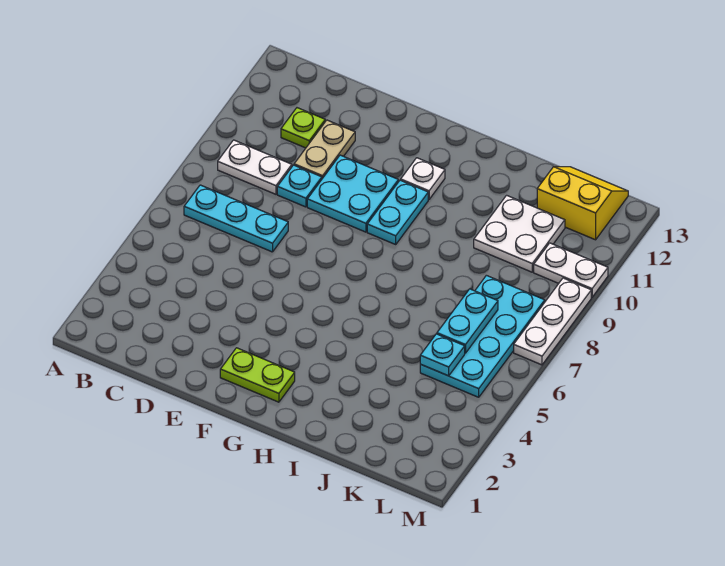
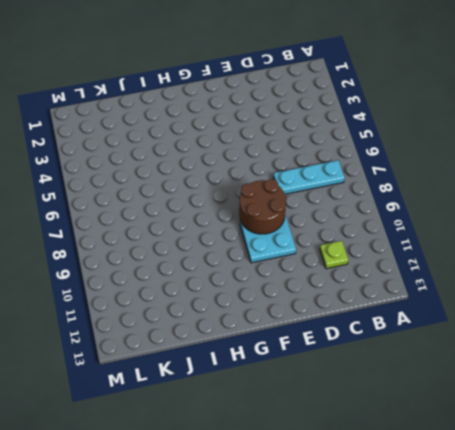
brown round brick E8:F9 level 2 -> none
none -> white plate B9:C9 level 1
none -> cyan plate D9 level 1
none -> tan plate D10:D11 level 1

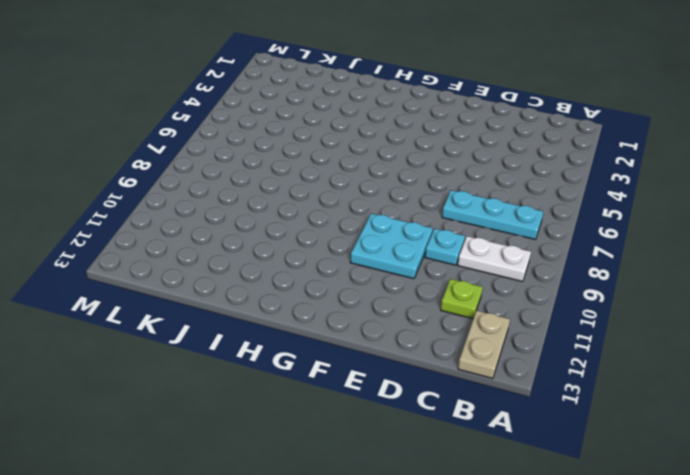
tan plate B12:B13 level 1 -> tan plate D10:D11 level 1
none -> lime plate F2:G2 level 1
none -> cyan plate G9:G10 level 1
none -> white plate G11 level 1

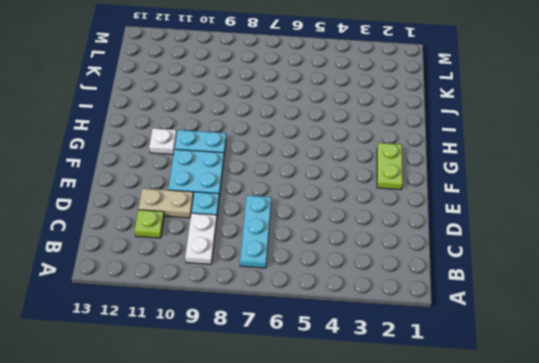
none -> white plate J10:K11 level 1
none -> cyan plate K5:L8 level 1
none -> yellow slope K12:L13 level 1 top 12

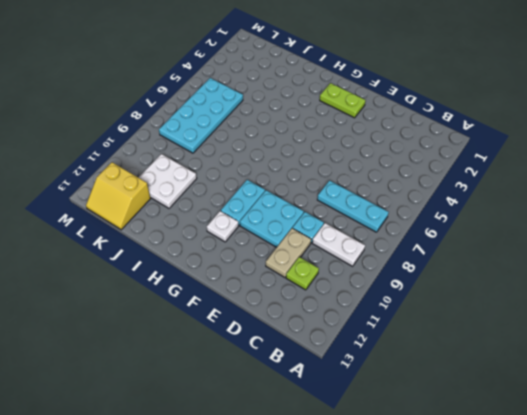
none -> white plate L10:M10 level 1
none -> white plate M7:M9 level 1
none -> cyan plate K5 level 2

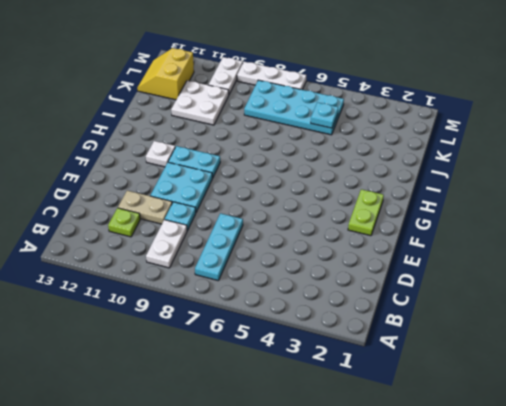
none -> cyan plate K6:K7 level 2

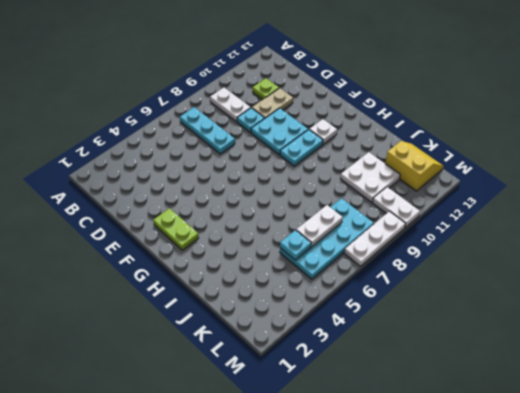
white plate K6:K7 level 2 -> cyan plate K6:K7 level 2

